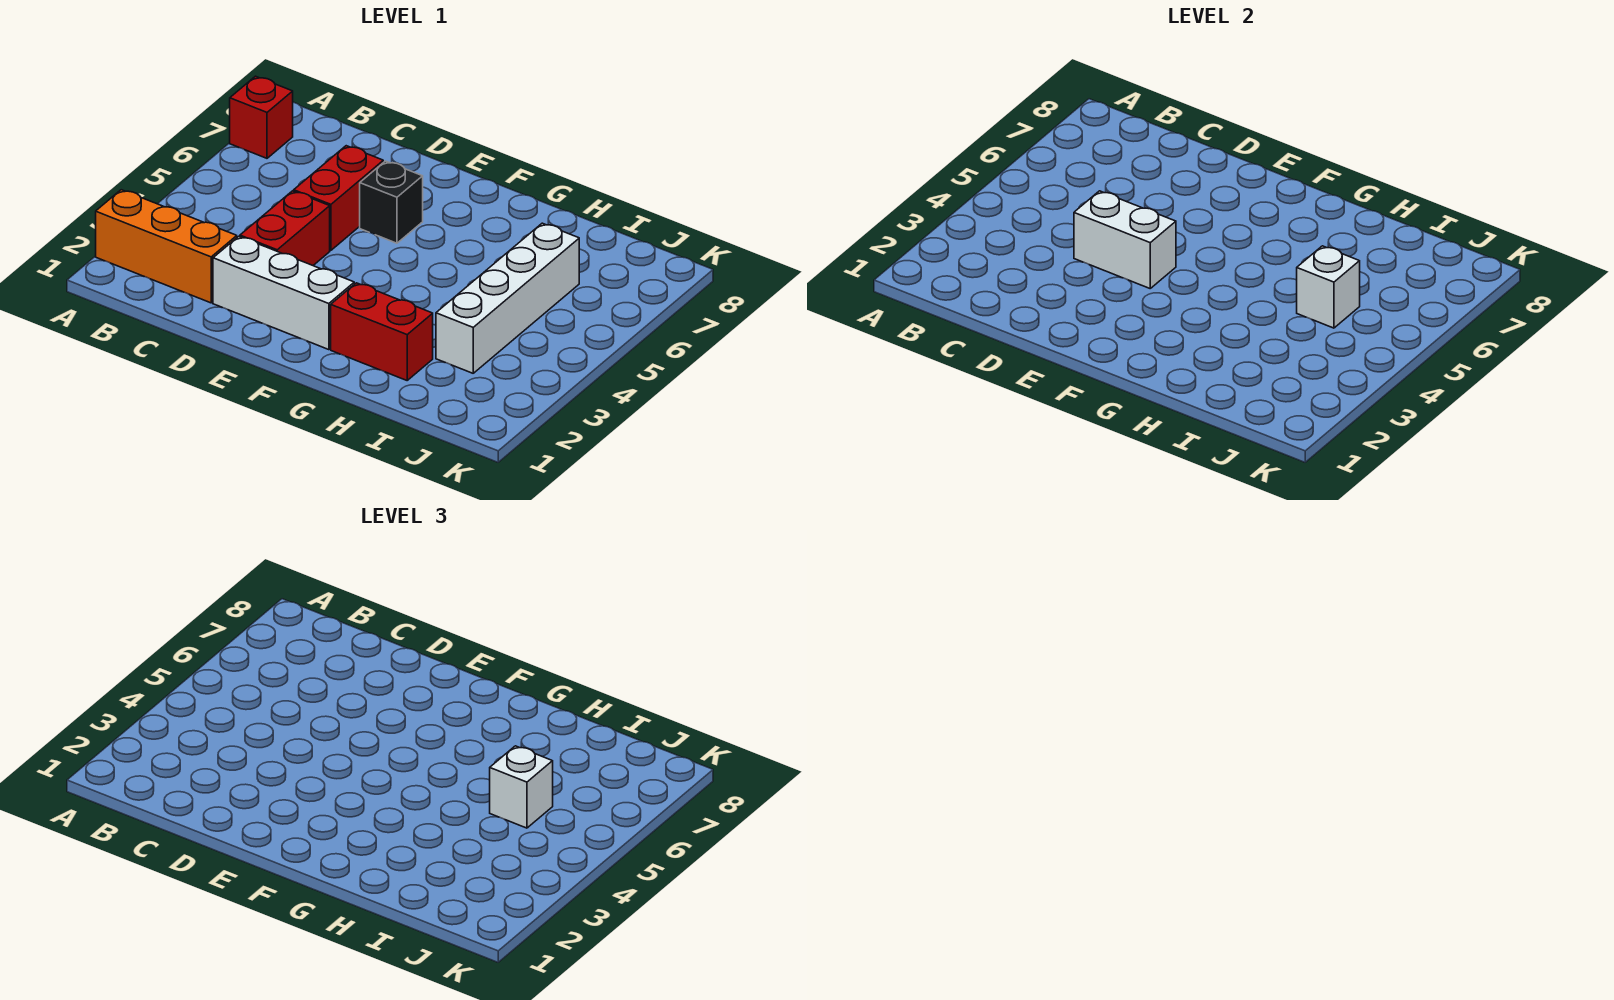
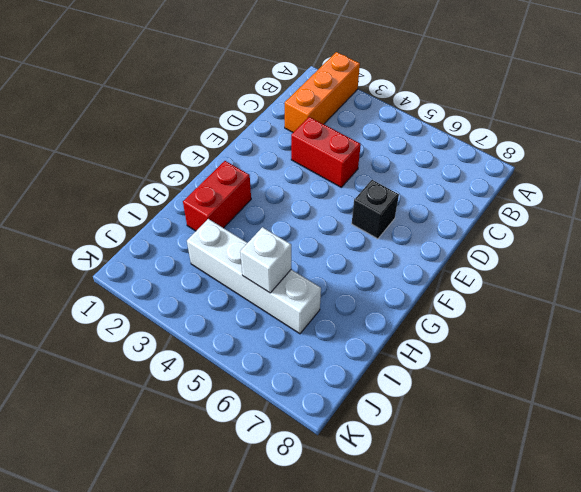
none -> red brick A7 level 1
none -> white brick D2:F2 level 1

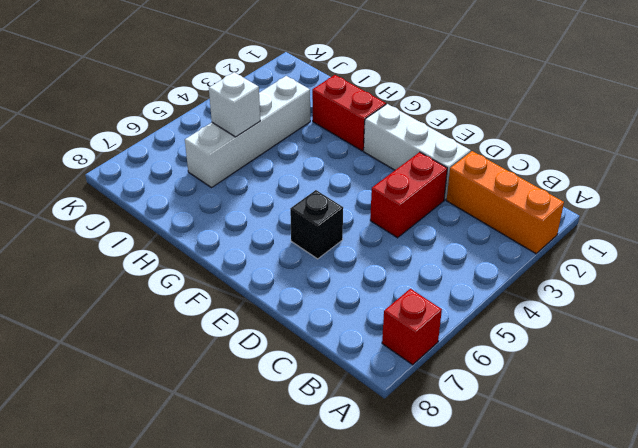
none -> red brick D5:D6 level 1
none -> white brick D4:E4 level 2

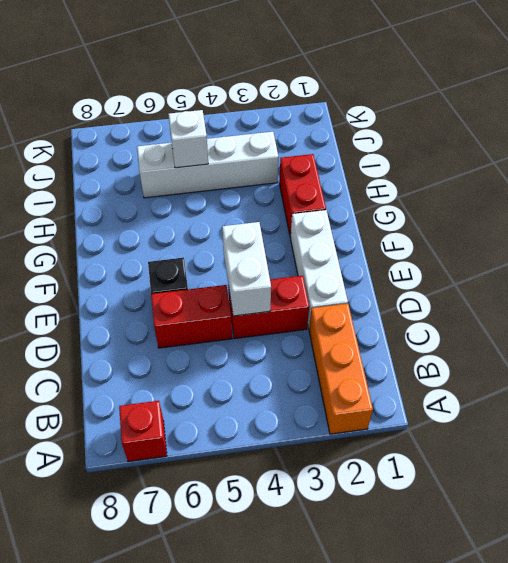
none -> white brick I5 level 3

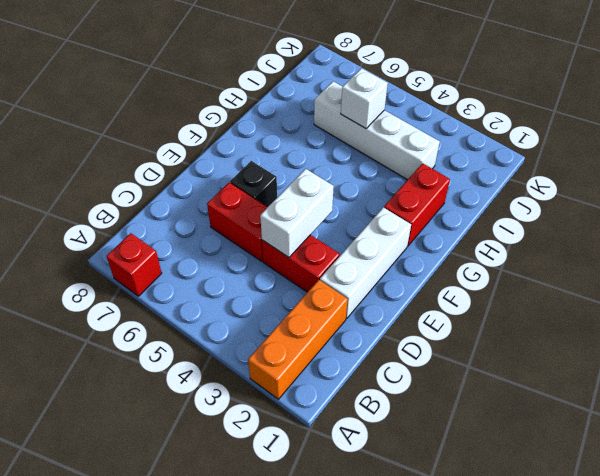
none -> white brick I5 level 3

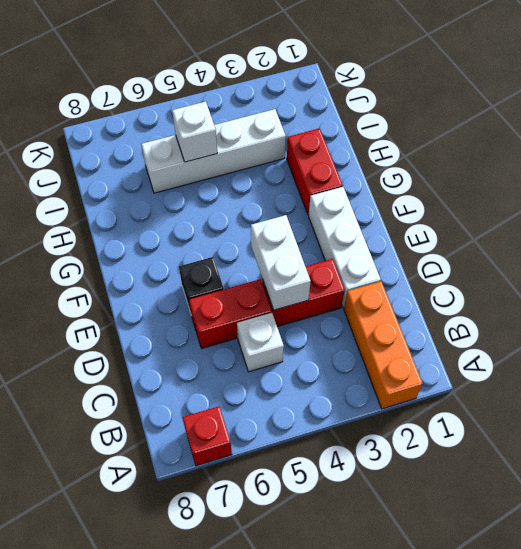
white brick C5 level 1 -> white brick I5 level 3

